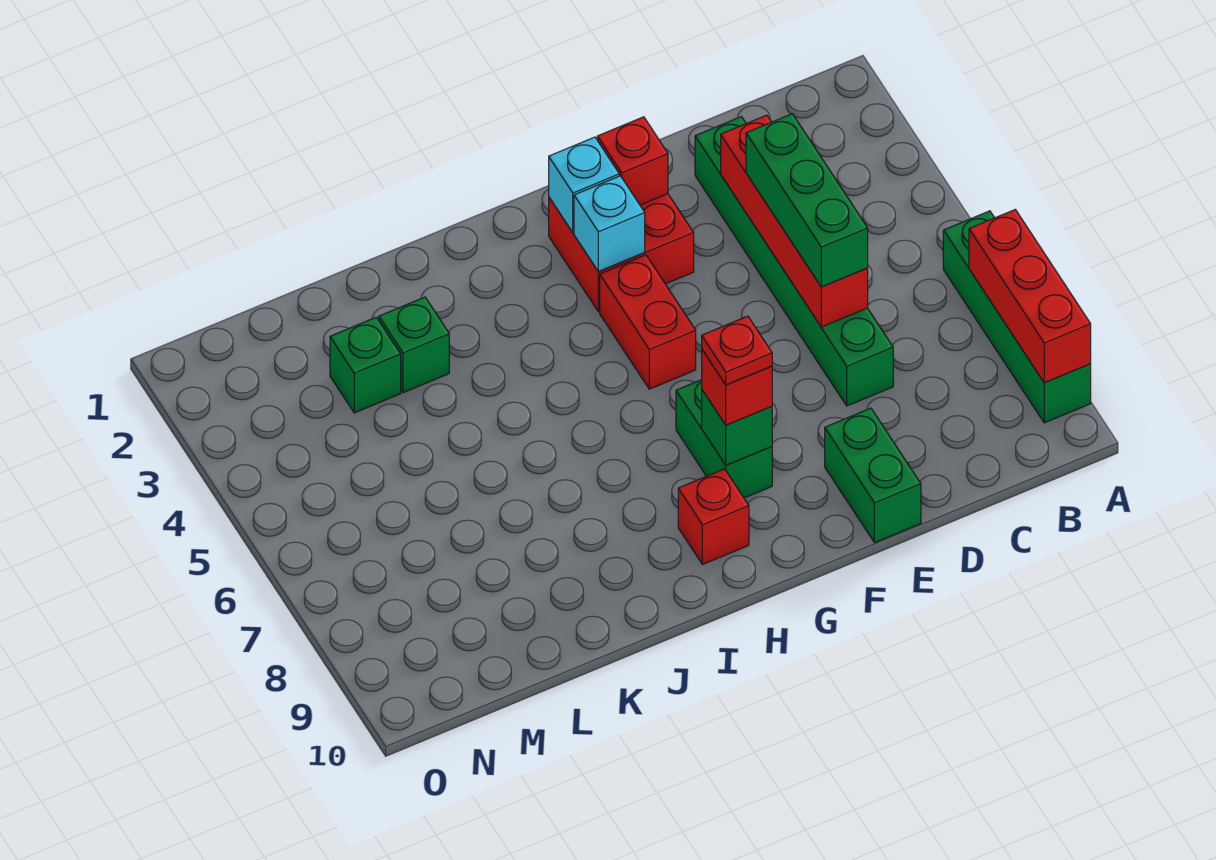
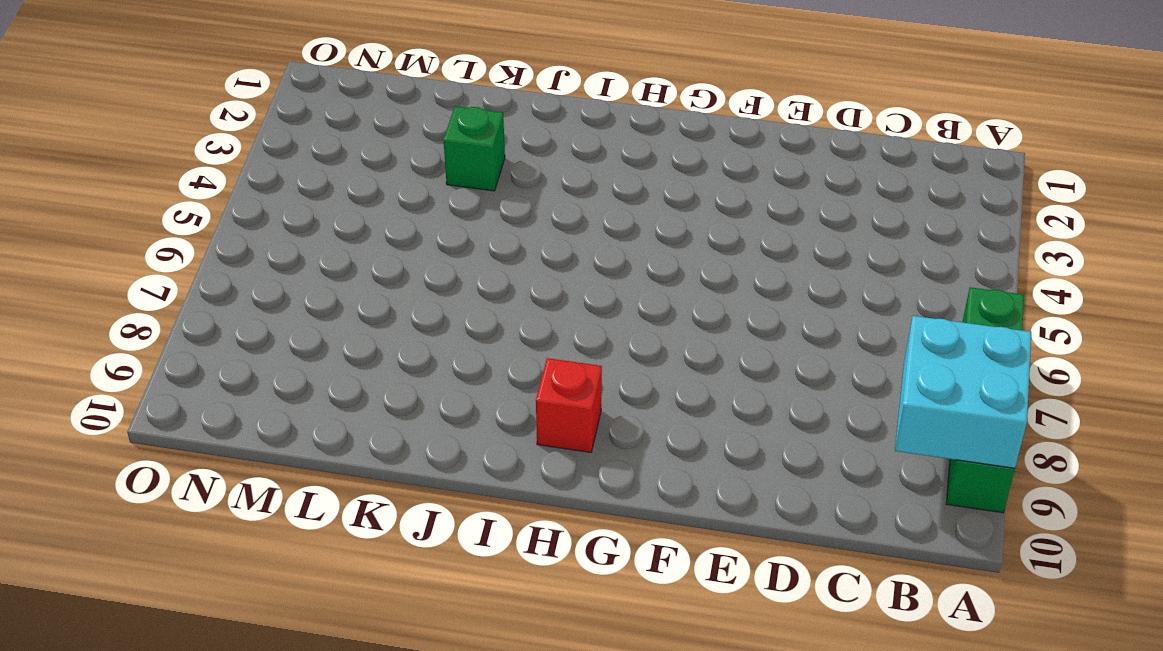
cyan brick A8:B9 level 2 -> red brick A7:A9 level 2
none -> green brick D2:D7 level 1
none -> green brick E9:E10 level 1
none -> red brick F2:G3 level 1

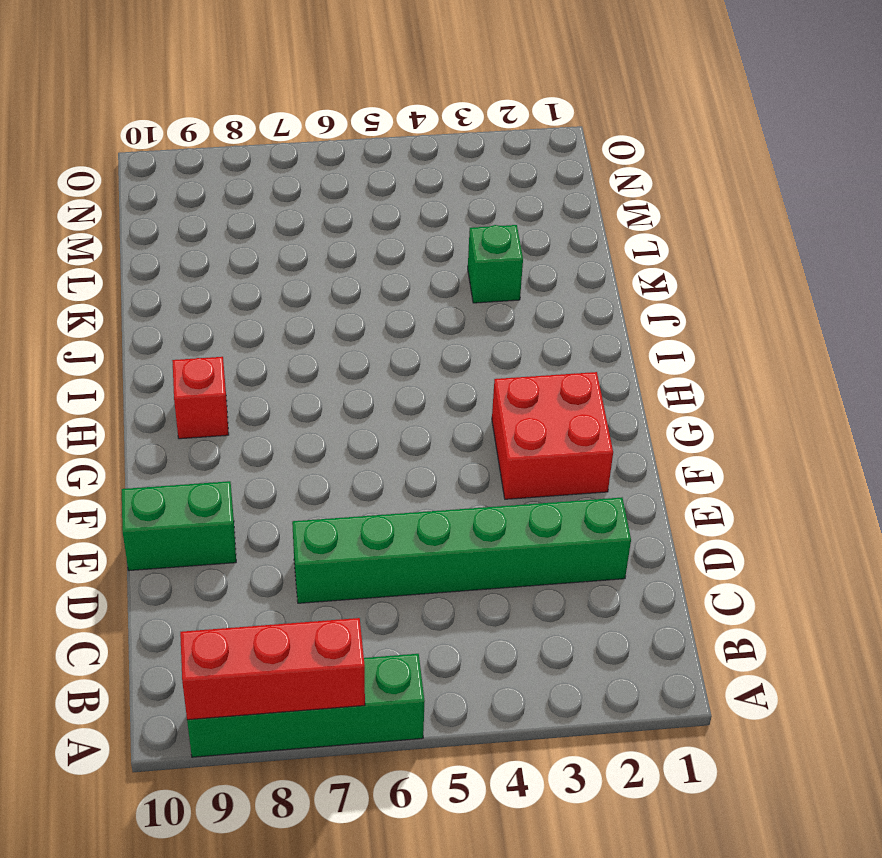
none -> red brick G4:G5 level 1
none -> green brick G7:G8 level 1
none -> green brick L3 level 1

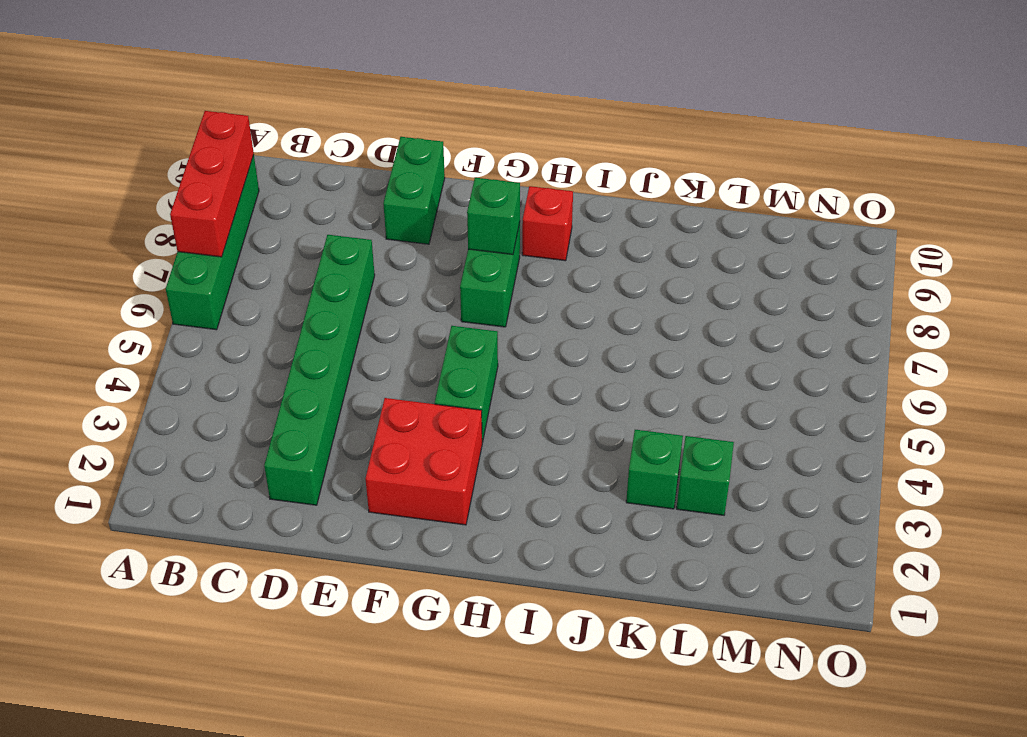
green brick G4:G5 level 1 -> red brick G4:G5 level 1
none -> red brick D3:D6 level 2
none -> red brick F2 level 2
none -> cyan brick G2 level 2

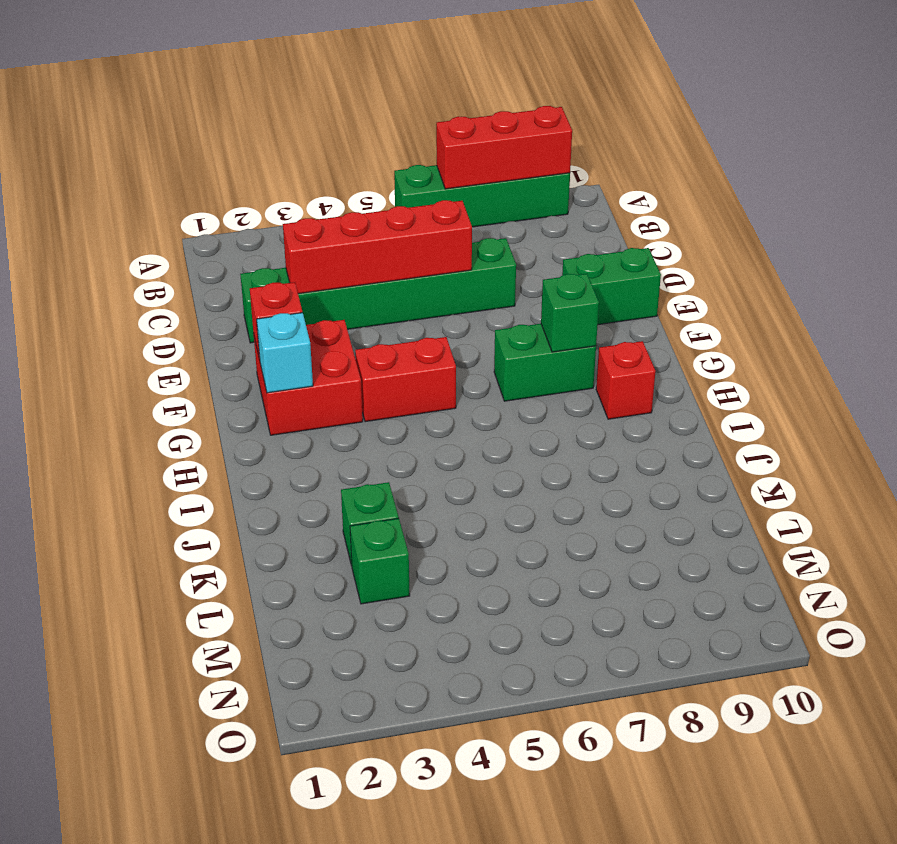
none -> cyan brick G3 level 2
none -> green brick D4:D6 level 3
none -> red brick G8 level 3

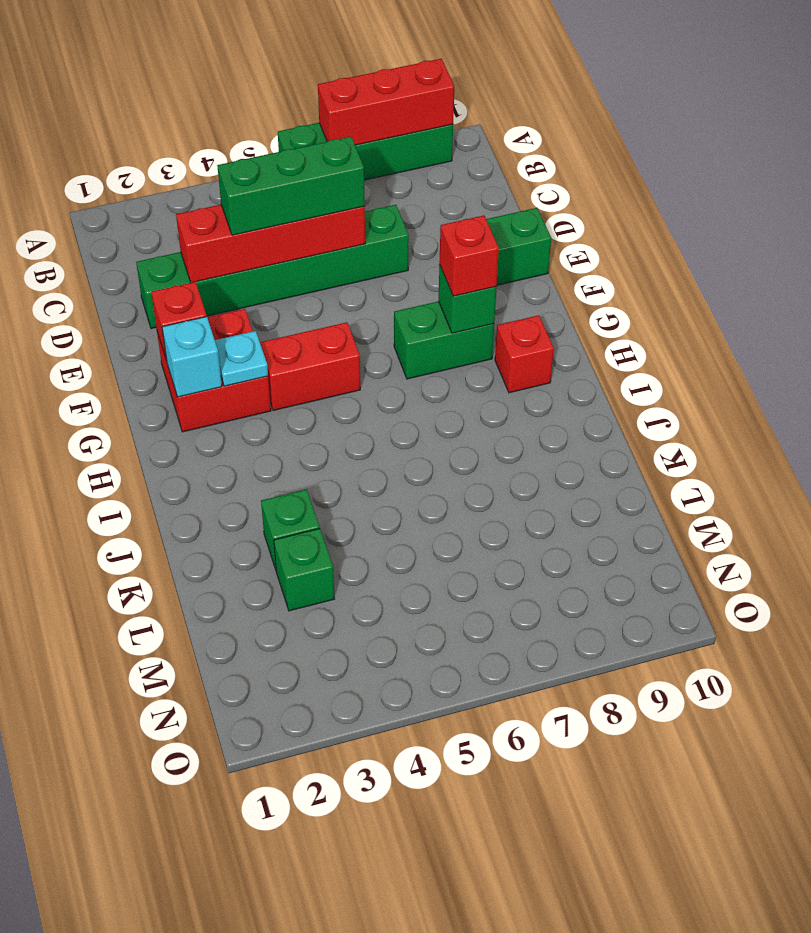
cyan plate G3 level 2 -> cyan brick G3 level 2
none -> red plate G8 level 4

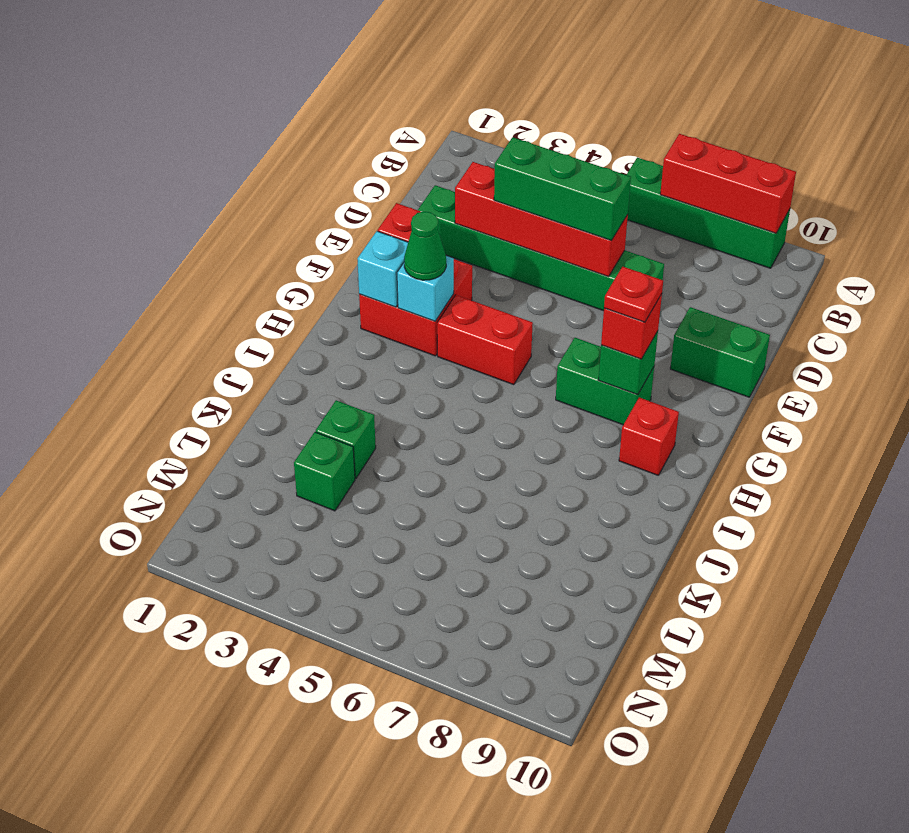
green cone G3 level 3 -> none

